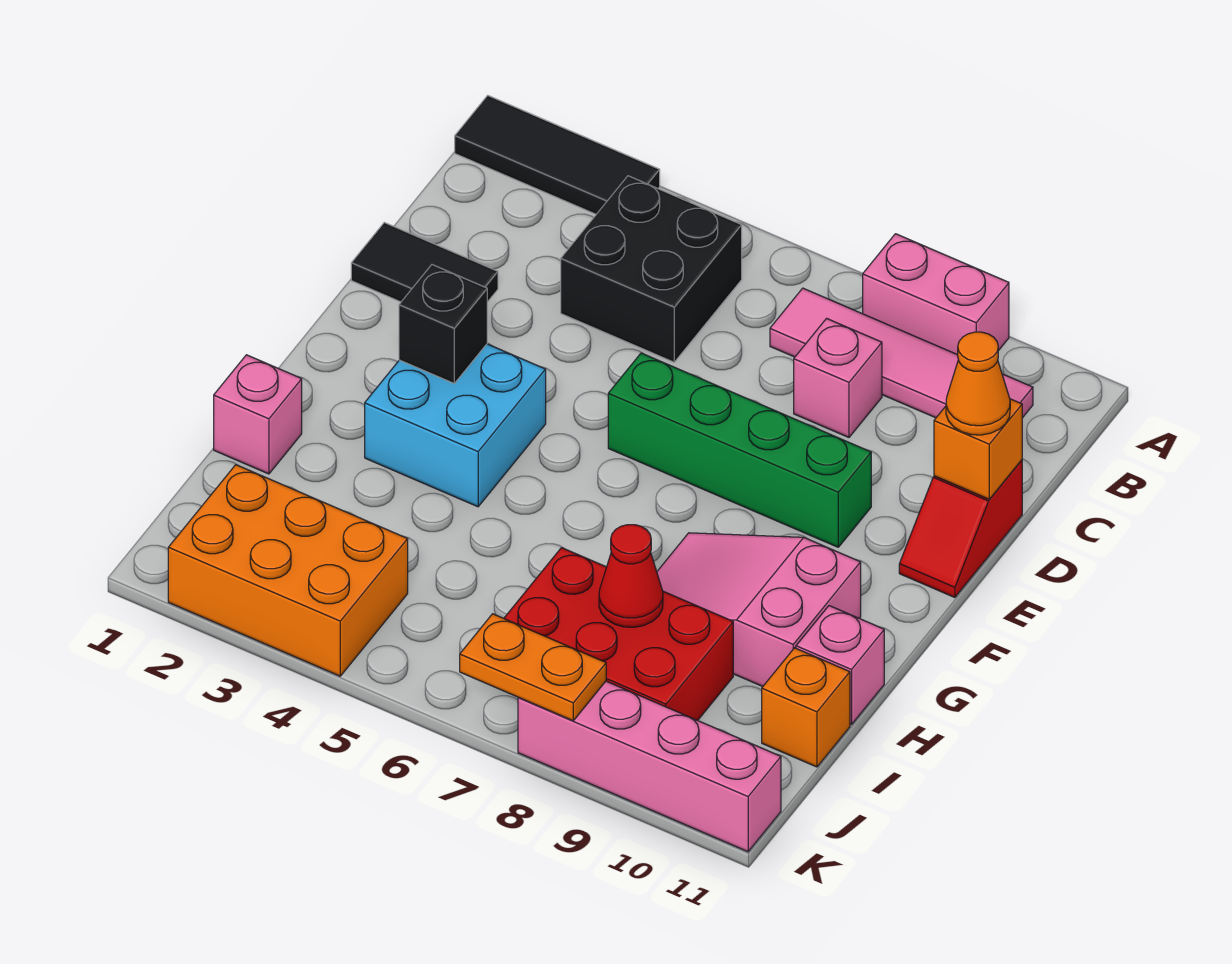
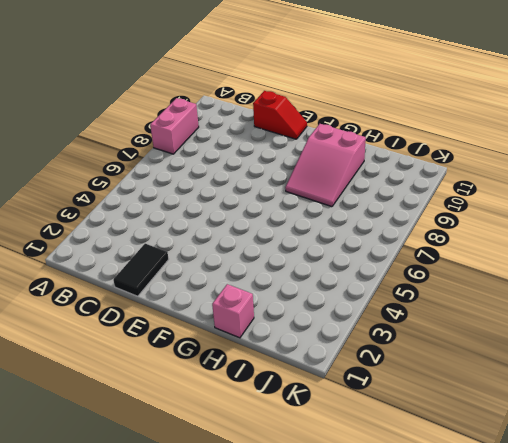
none -> black tile A1:A3 level 1
none -> black brick B4:C5 level 1
none -> pink tile B7:B10 level 1

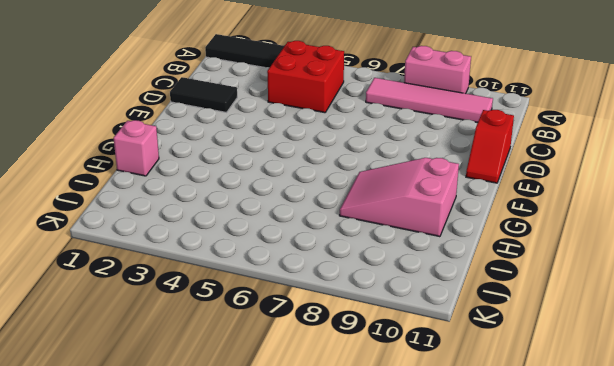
red brick B4:C5 level 1 -> black brick B4:C5 level 1
none -> pink brick C8 level 1
none -> green brick E6:E9 level 1
none -> cyan brick F3:G4 level 1

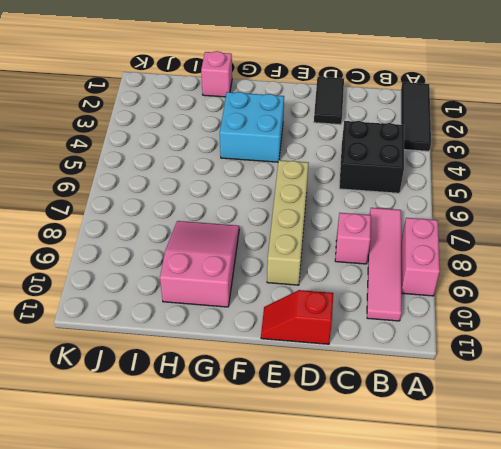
tan brick E6:E9 level 1 -> green brick E6:E9 level 1
none -> pink brick H11 level 1
none -> red brick I7:J9 level 1
none -> orange brick I11 level 1

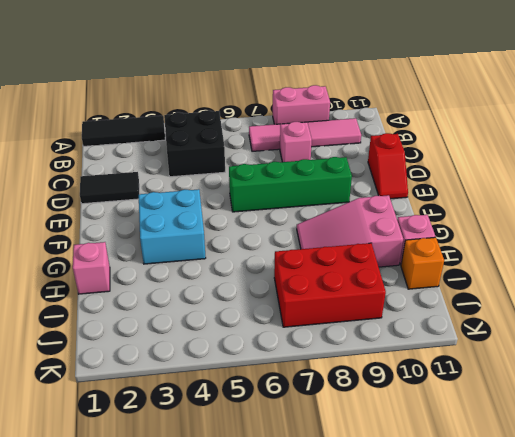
none -> orange brick J2:K4 level 1
none -> pink brick K8:K11 level 1
none -> orange brick D11 level 2

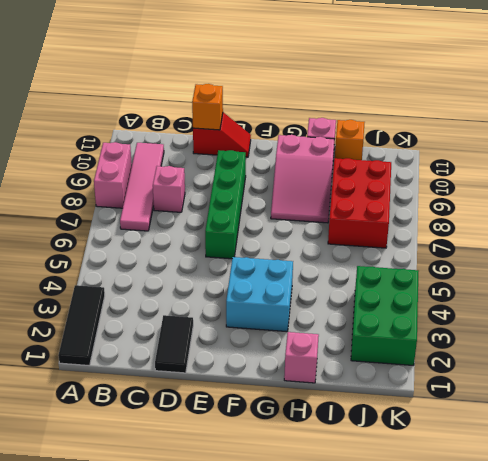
green brick J2:K4 level 1 -> orange brick J2:K4 level 1
none -> black brick B4:C5 level 1
none -> pink brick K8:K11 level 1
none -> black brick F3 level 2

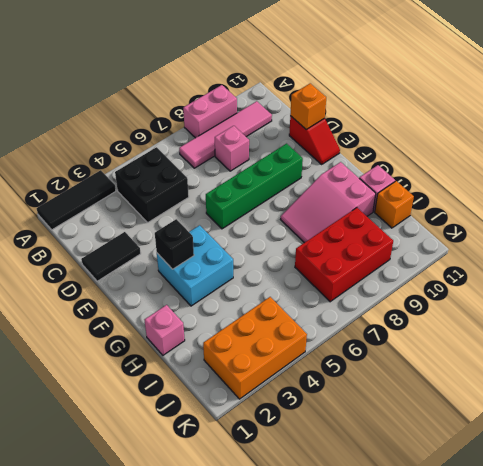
none -> pink brick K8:K11 level 1
none -> red cone I8 level 2
none -> orange plate K7:K8 level 2

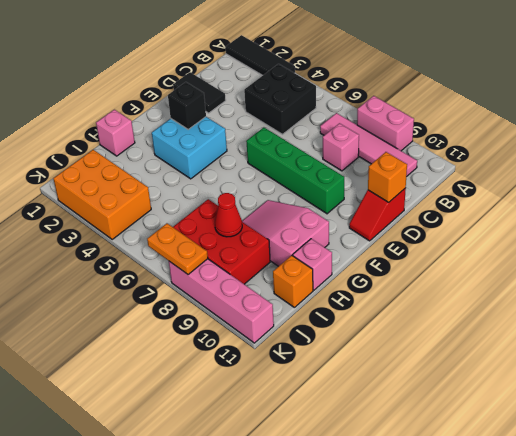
none -> orange cone D11 level 3

